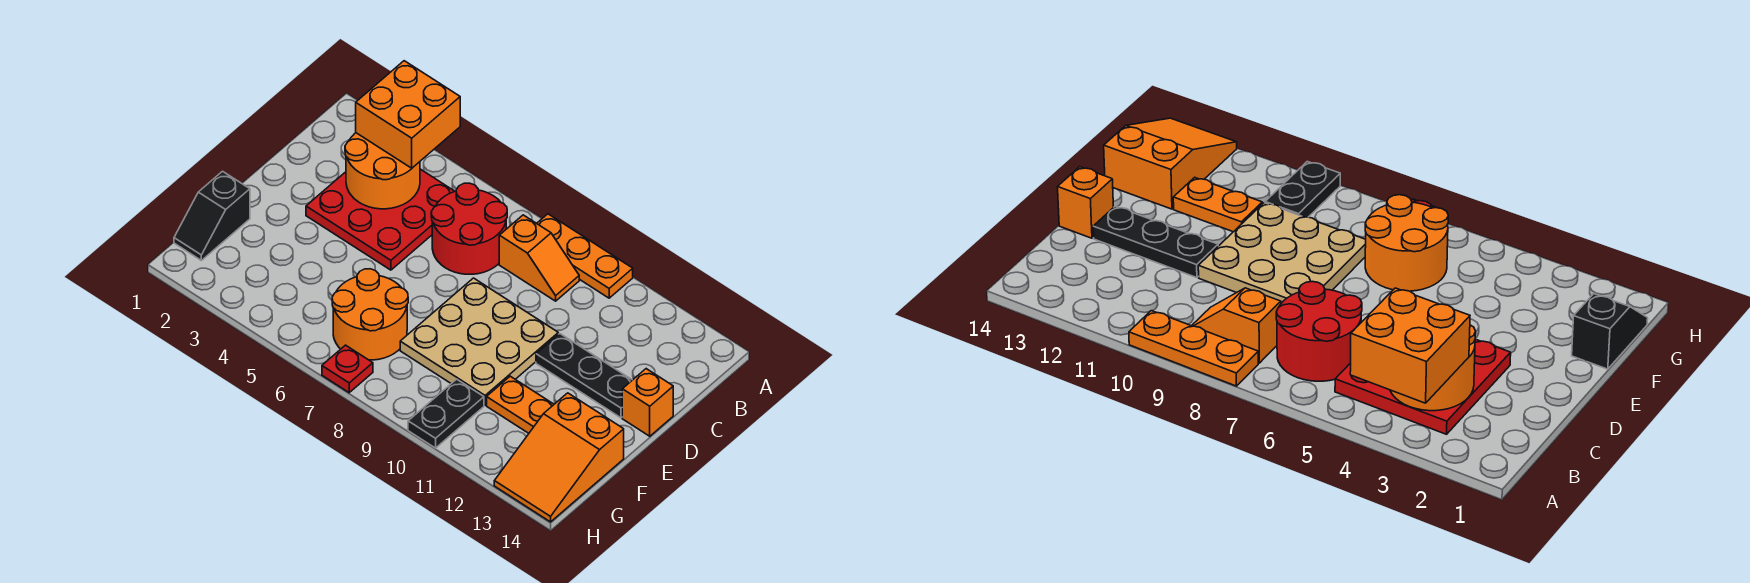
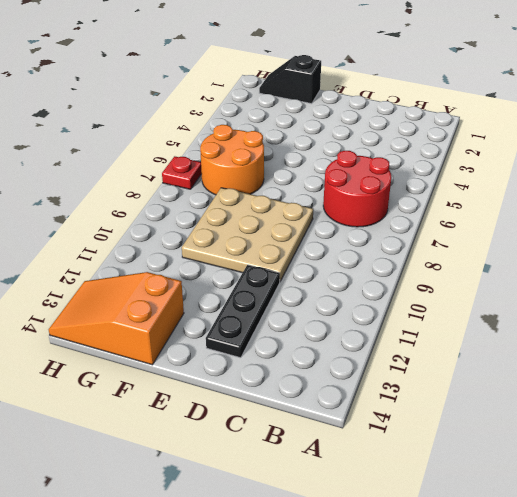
none -> orange plate A8:A10 level 1
none -> red plate B3:D5 level 1
none -> orange slope B8:B9 level 1 top 8

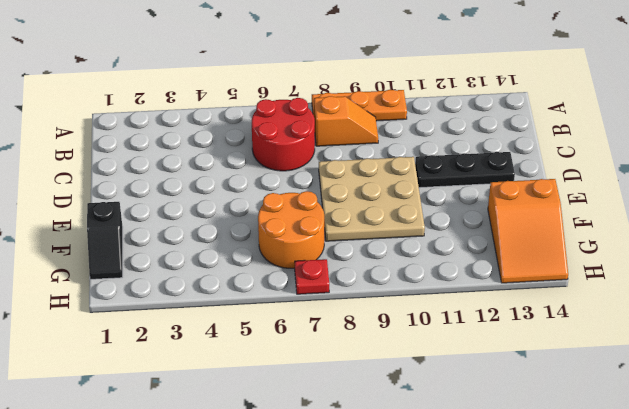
none -> red plate B3:D5 level 1
none -> orange brick D14 level 1
none -> orange plate F11:F12 level 1

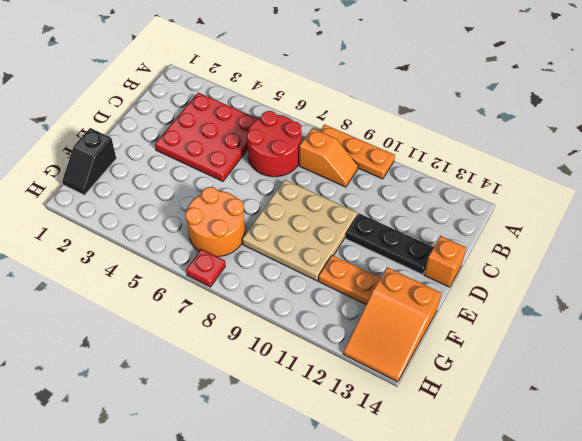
none -> black plate G10:H10 level 1
none -> orange round brick B3:C4 level 2
none -> orange brick A3:B4 level 3

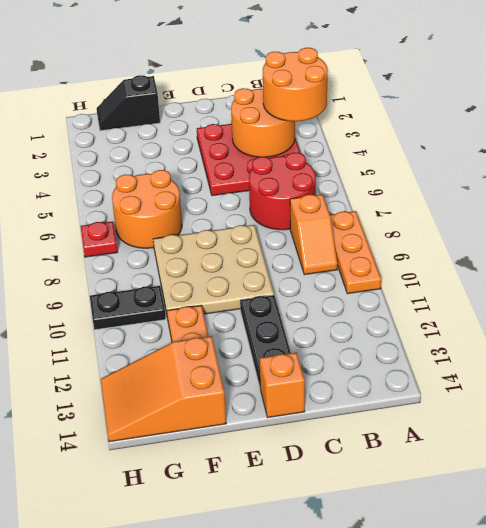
orange round brick A3:B4 level 3 -> orange brick A3:B4 level 3

